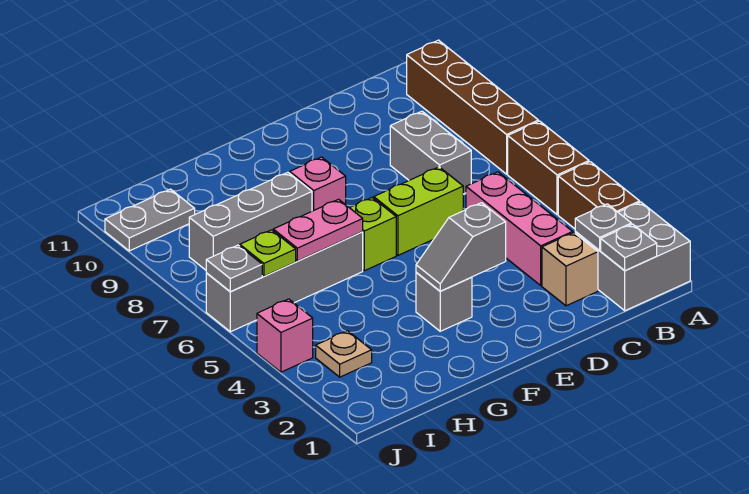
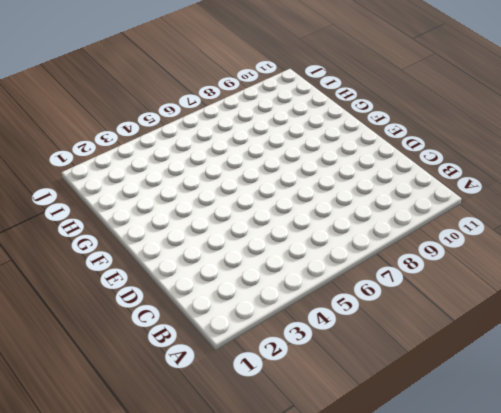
none -> grey brick A1:B2 level 1
none -> brown brick A3:A4 level 1
none -> brown brick A5:A6 level 1

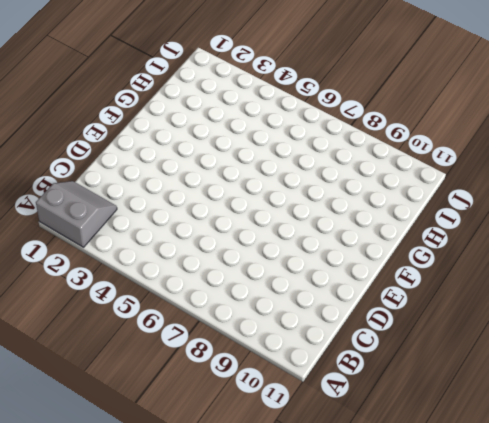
grey slope A1:B2 level 1 top A -> grey brick A1:B2 level 1
none -> brown brick A3:A4 level 1
none -> brown brick A5:A6 level 1
none -> brown brick A7:A10 level 1

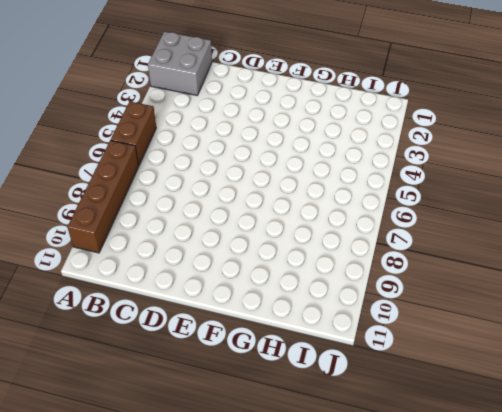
none -> brown brick A3:A4 level 1
none -> tan brick C2 level 1
none -> pink brick C3:C5 level 1

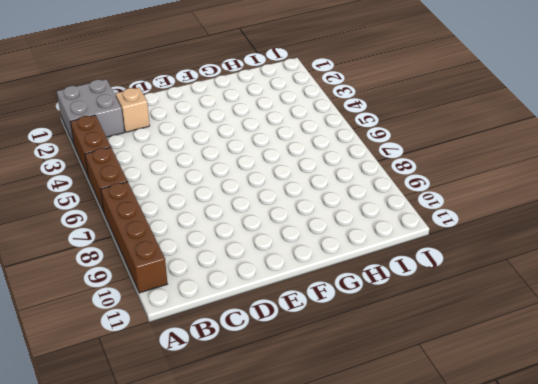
none -> pink brick C3:C5 level 1
none -> grey brick C7:C8 level 1
none -> lime brick D6:E6 level 1

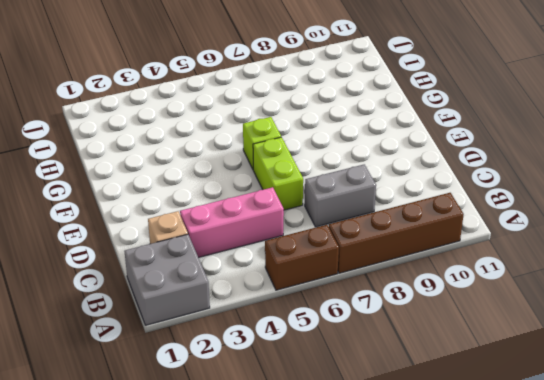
none -> brown brick A3:A4 level 1
none -> grey brick F3 level 1
none -> pink brick F8 level 1

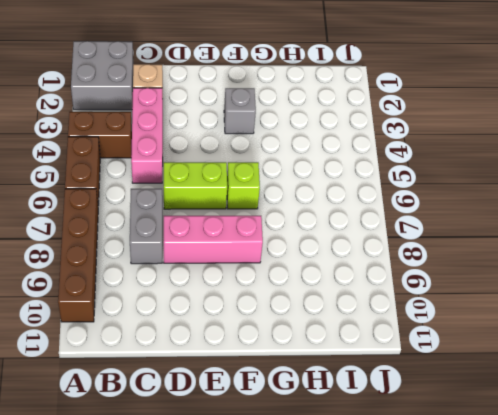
brown brick A4:B4 level 1 -> brown brick A3:A4 level 1
pink brick D8:F8 level 1 -> pink brick F8 level 1
none -> grey brick G6:J6 level 1
none -> grey brick G8:I8 level 1
none -> tan plate I3 level 1

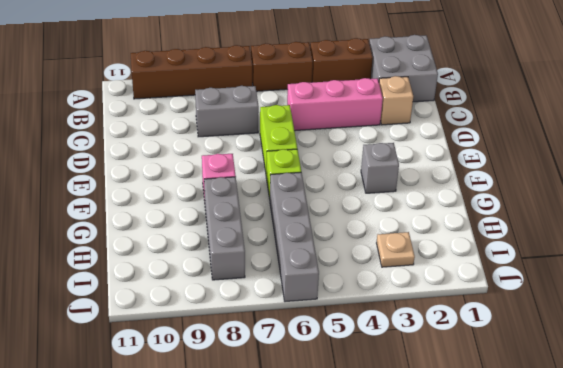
none -> grey plate I10:J10 level 1
none -> pink brick J4 level 1
none -> grey plate B1 level 2

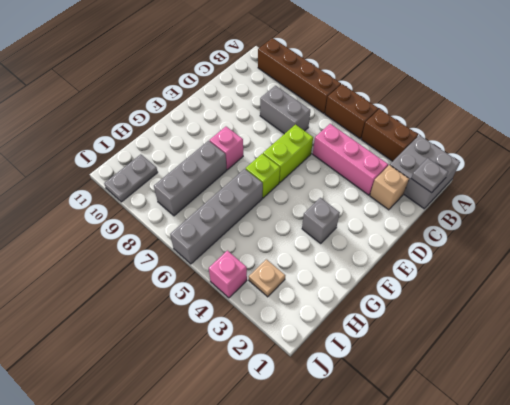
none -> grey plate B2 level 2
none -> grey slope E3:F3 level 2 top E
none -> pink plate G6:H6 level 2

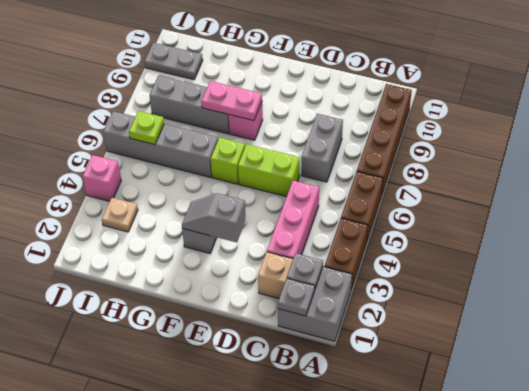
pink plate F8:G8 level 2 -> pink plate G6:H6 level 2
none -> grey plate J6 level 2

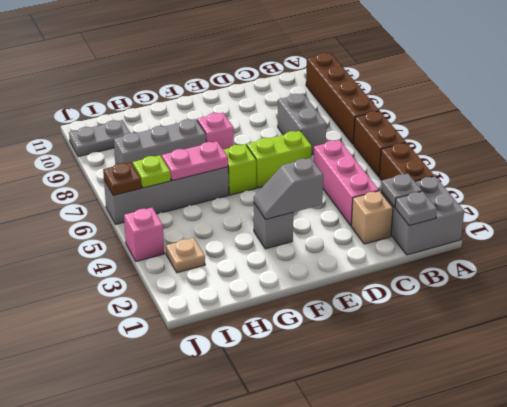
brown plate J6 level 2 -> grey plate J6 level 2

